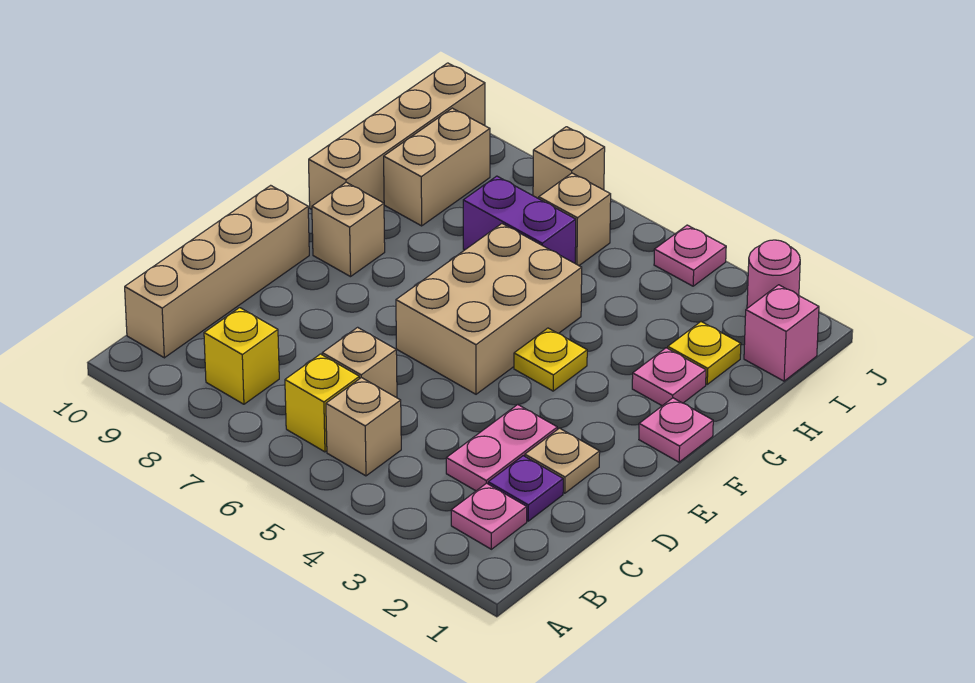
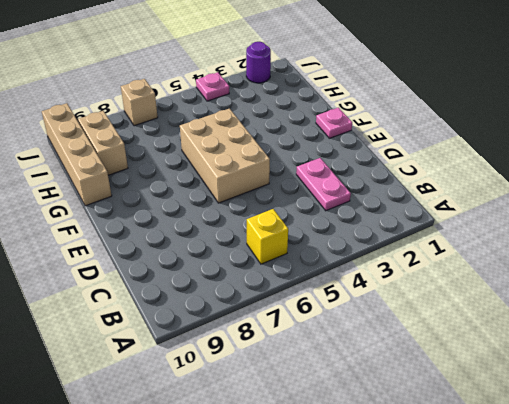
purple round brick J2 level 1 -> pink round brick J2 level 1
none -> pink plate B2 level 1
none -> tan brick B5 level 1
none -> yellow brick B8 level 1

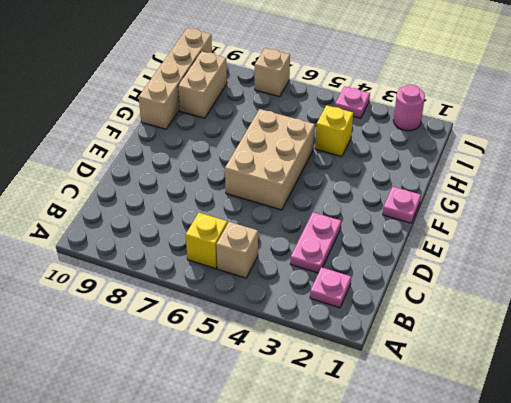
yellow brick H4 level 1 -> yellow brick B8 level 1
none -> tan brick B10:E10 level 1
none -> purple plate C2 level 1
none -> tan brick C6 level 1

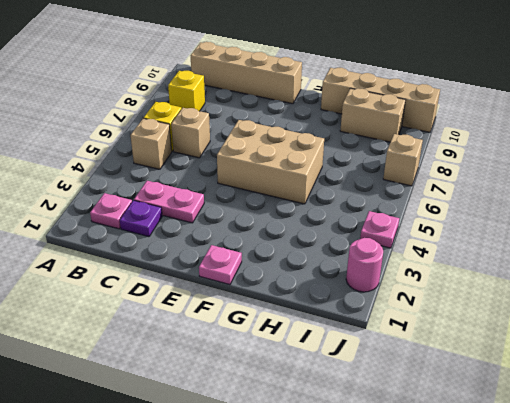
none -> tan plate D2 level 1
none -> yellow plate F4 level 1
none -> tan brick F9 level 1

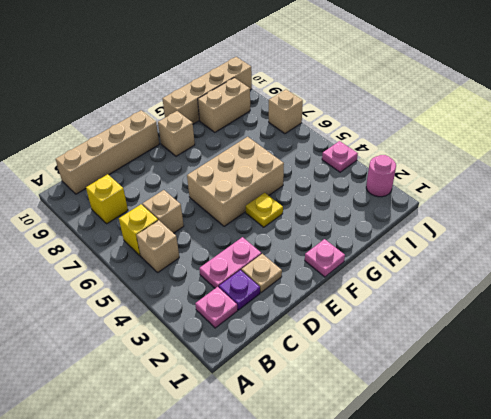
none -> pink plate G2 level 1
none -> yellow plate H2 level 1
none -> purple brick H6:H7 level 1

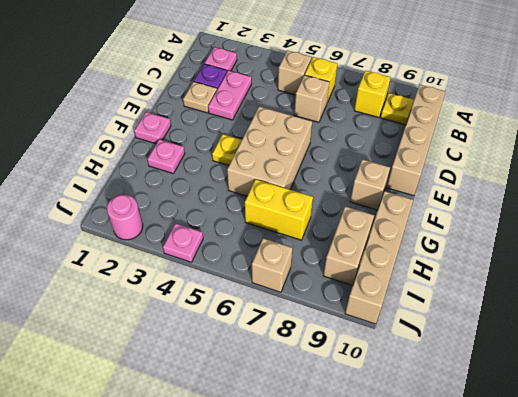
yellow plate B9 level 1 -> yellow plate H2 level 1
yellow brick H6:H7 level 1 -> purple brick H6:H7 level 1
none -> pink brick I1 level 1
none -> tan brick I6 level 1

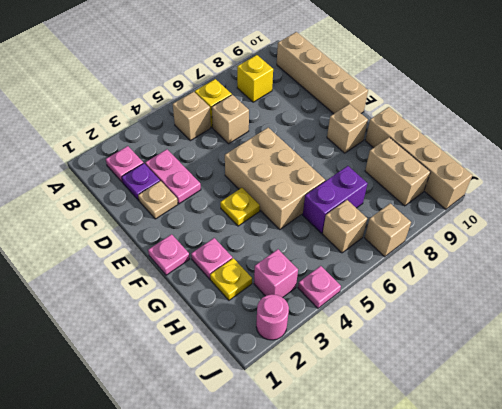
pink brick I3 level 1 -> pink brick I1 level 1

